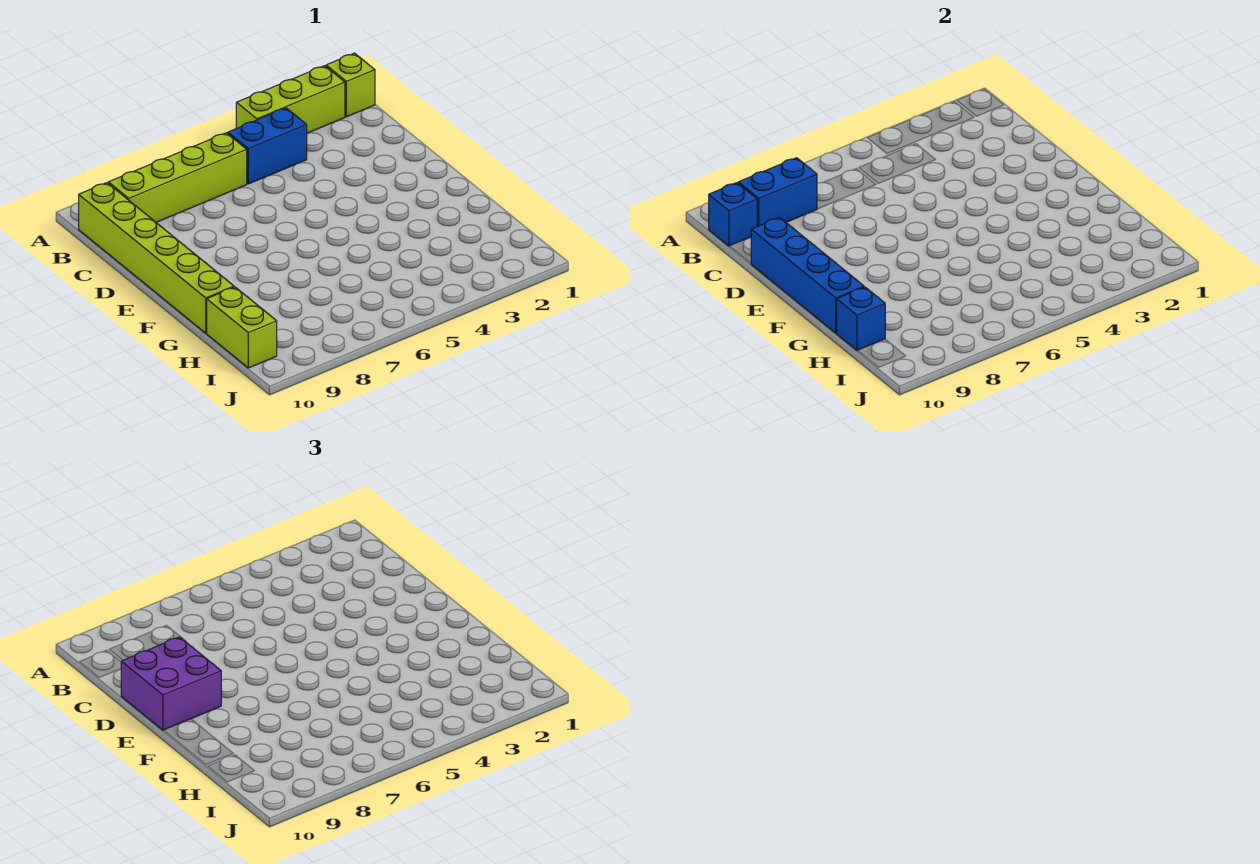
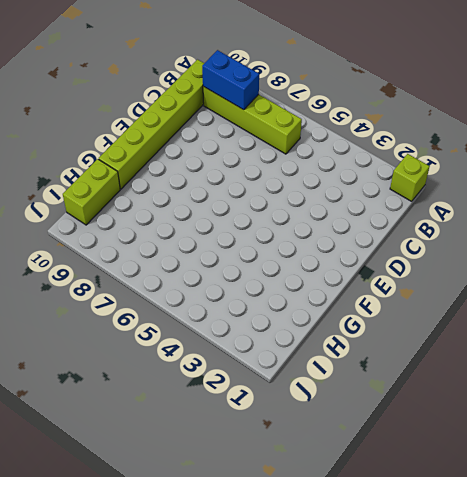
none -> lime brick A2:A4 level 1
none -> blue brick B4:B5 level 1

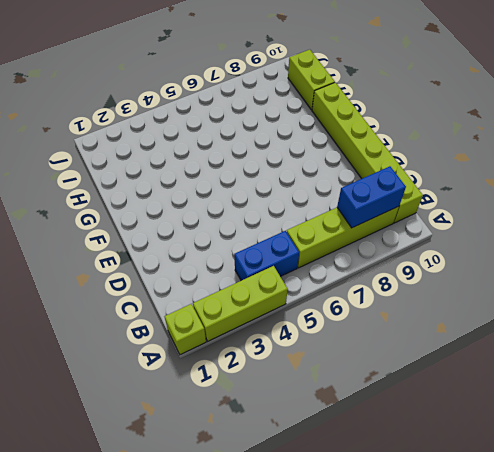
none -> blue brick B10 level 2
none -> blue brick D10:G10 level 2

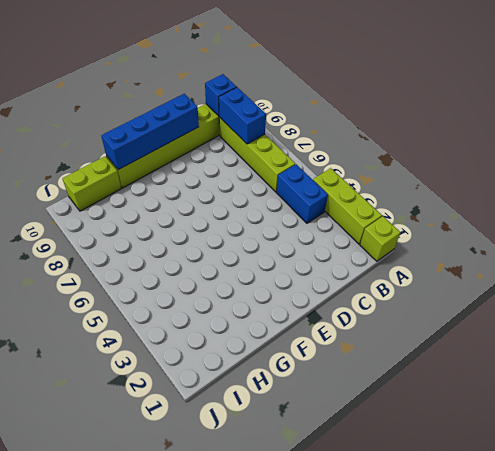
none -> blue brick H10 level 2
none -> purple brick D9:E10 level 3

